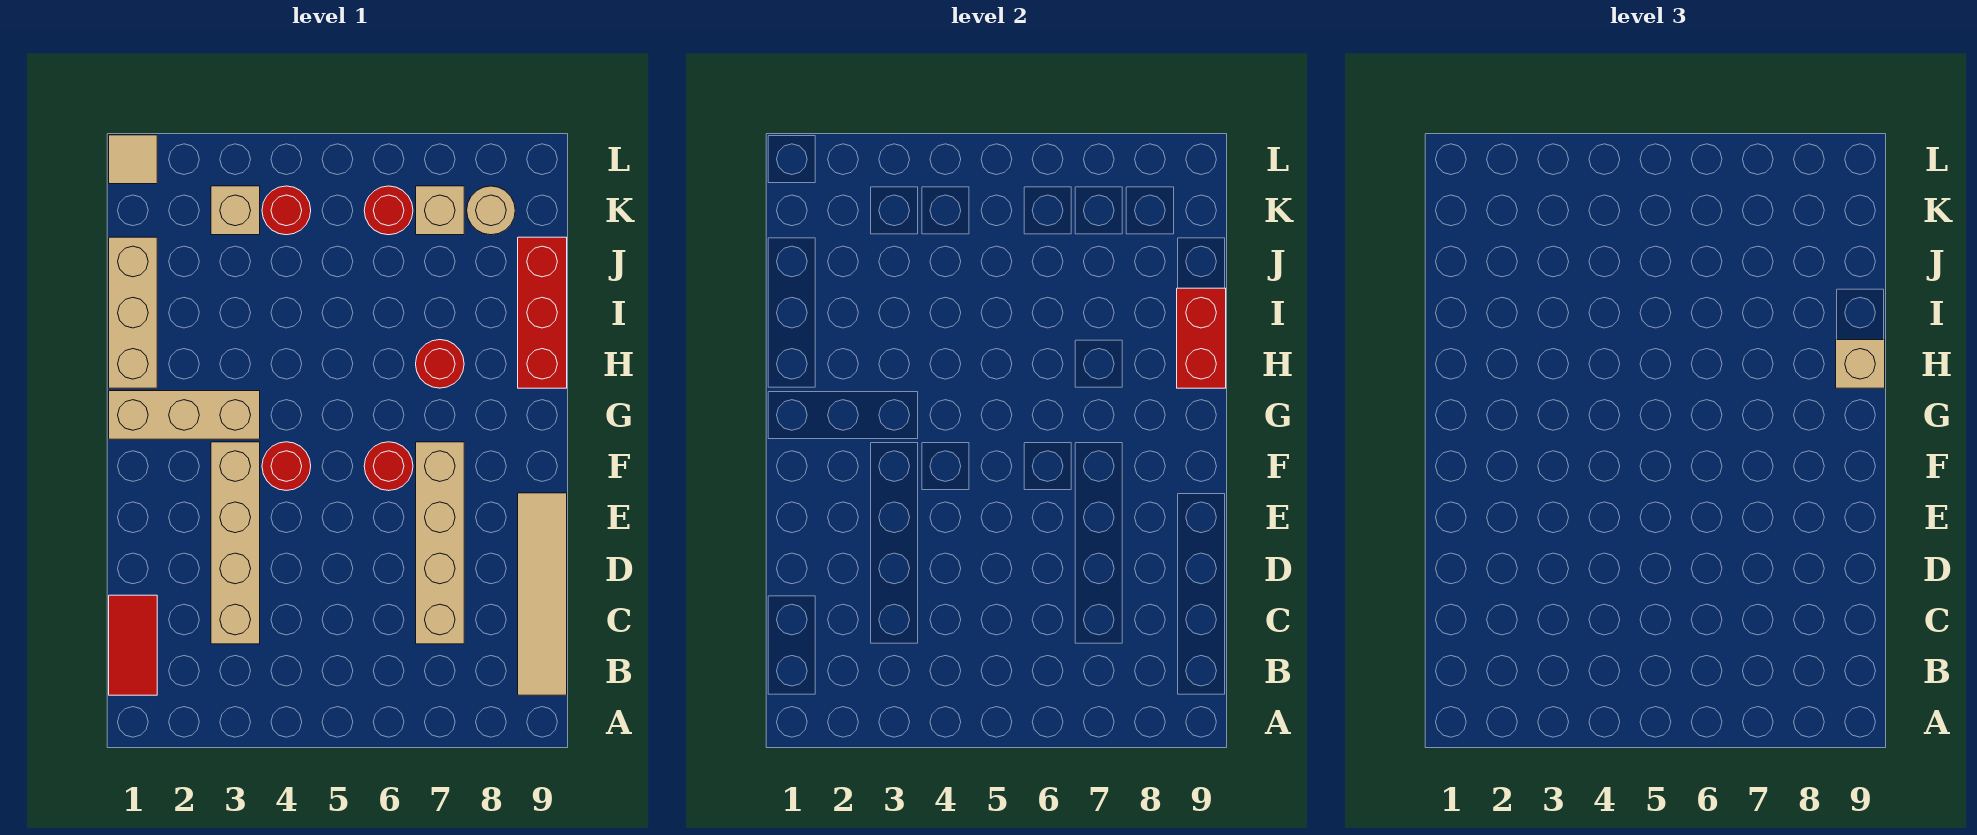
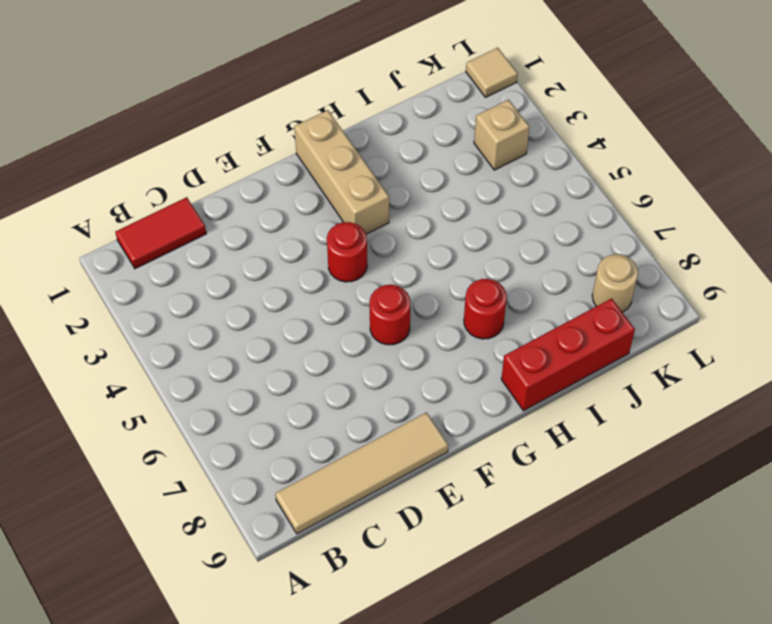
none -> tan brick C3:F3 level 1
none -> tan brick C7:F7 level 1
none -> tan brick H1:J1 level 1

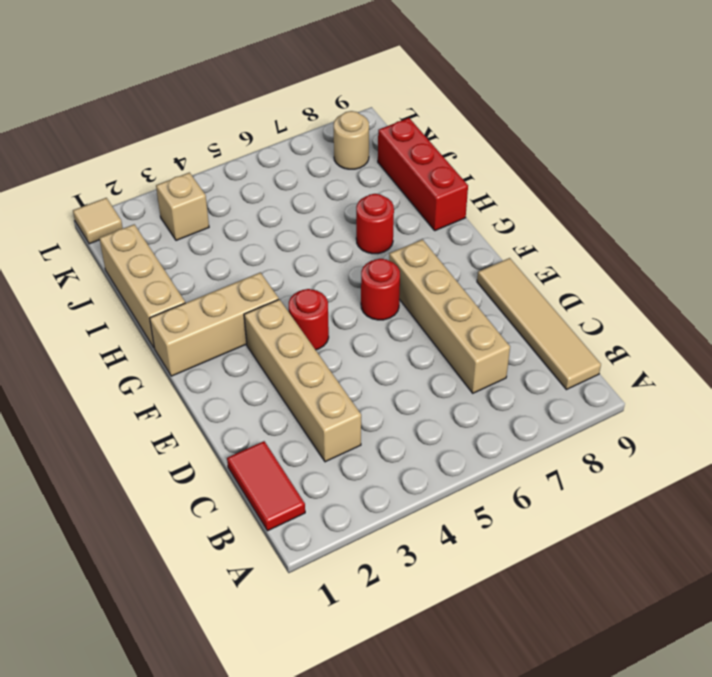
none -> red round brick K4 level 1
none -> red round brick K6 level 1
none -> tan brick K7 level 1

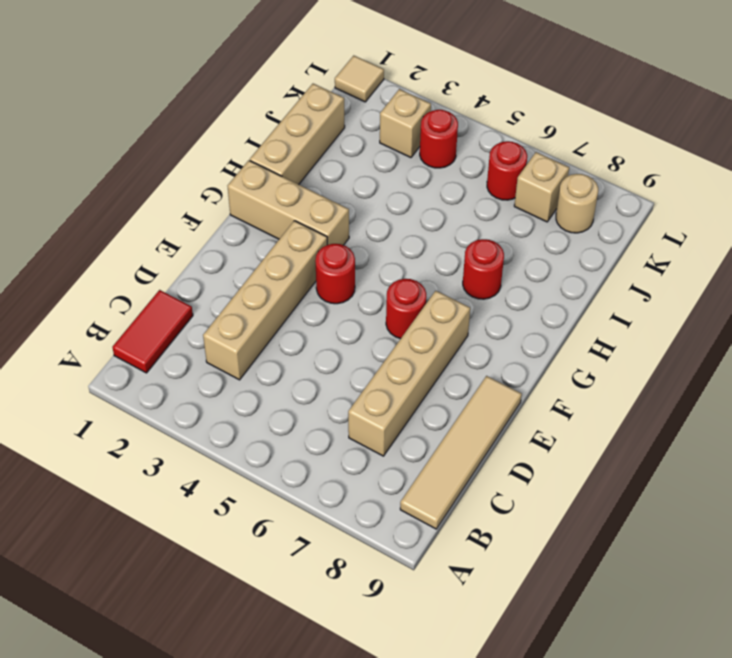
none -> red brick H9:J9 level 1
none -> red brick H9:I9 level 2
none -> tan brick H9 level 3

